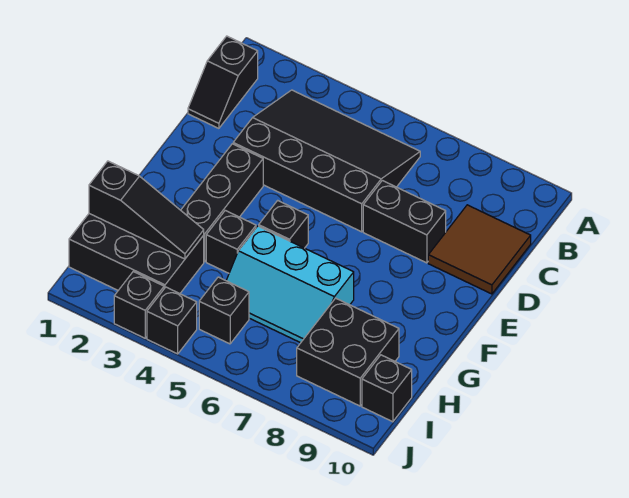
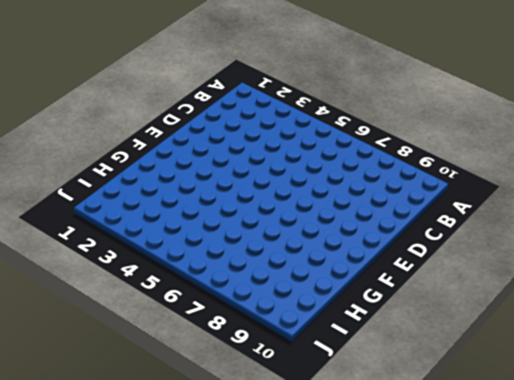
none -> black slope B1:C1 level 1 top B
none -> black slope B3:D6 level 1 top D
none -> brown tile C9:D10 level 1

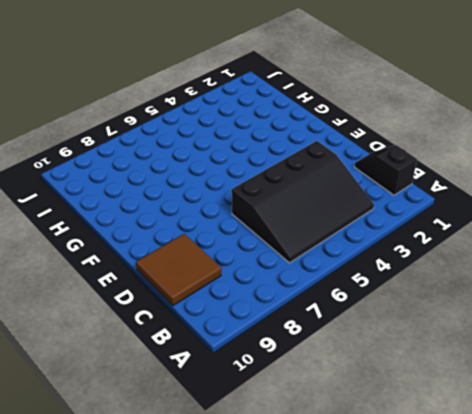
none -> black brick D7:D8 level 1
none -> black brick E3:G3 level 1
none -> black brick F5 level 1

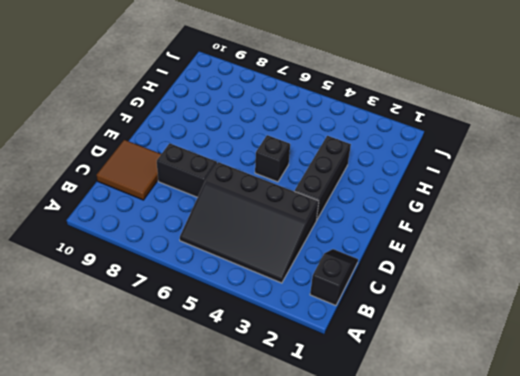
none -> black brick G4 level 1
none -> cyan slope G5:H7 level 1 top G
none -> black brick H1:I3 level 1

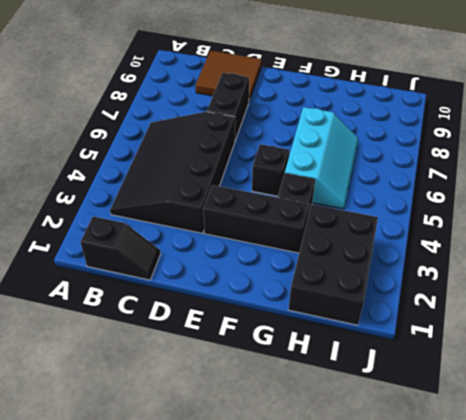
none -> black brick H8:I9 level 1
none -> black brick I5 level 1
none -> black brick I10 level 1

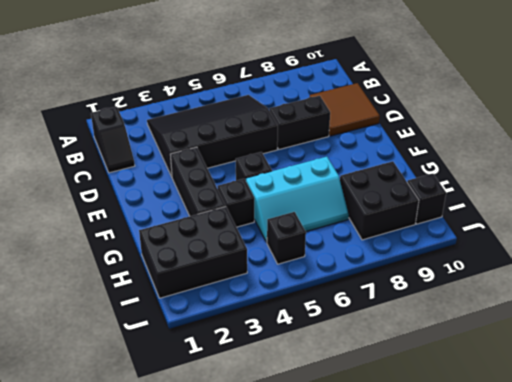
none -> black brick J3 level 1
none -> black brick J4 level 1
none -> black slope H1:H3 level 2 top 1

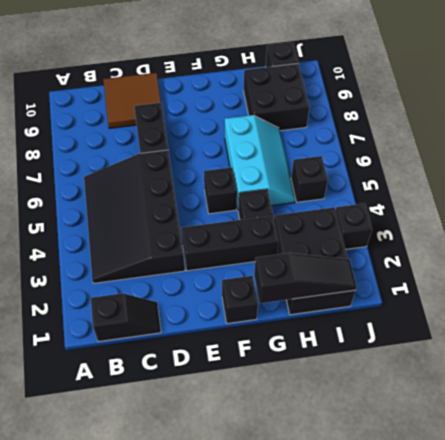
black brick F1 level 1 -> black brick J4 level 1
black slope G1:I1 level 2 top G -> black slope H1:H3 level 2 top 1

